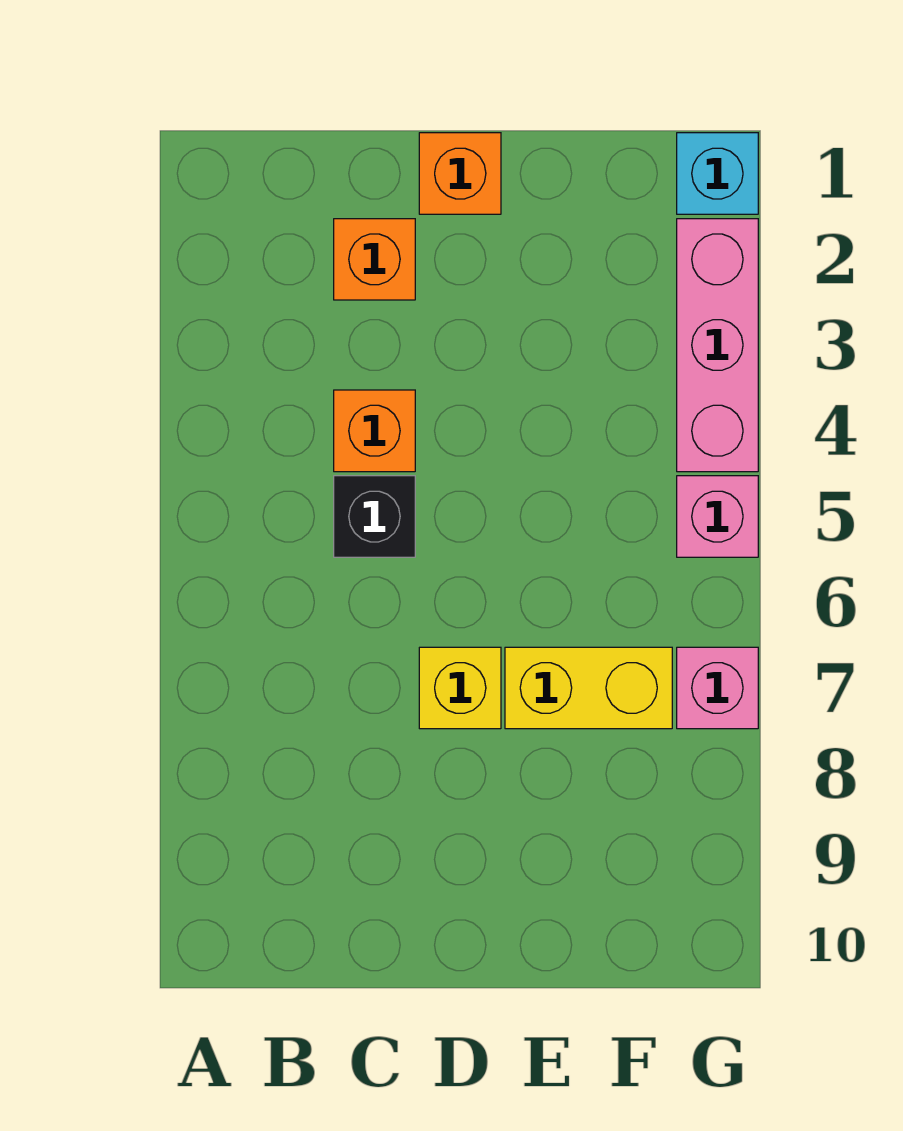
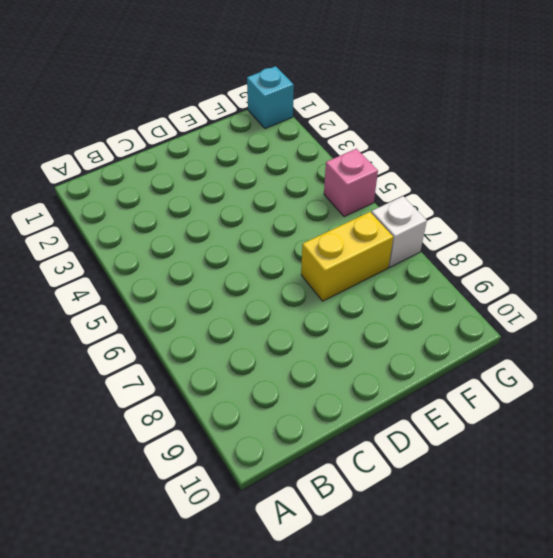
white brick G7 level 1 -> pink brick G7 level 1
none -> orange brick C2 level 1
none -> orange brick C4 level 1

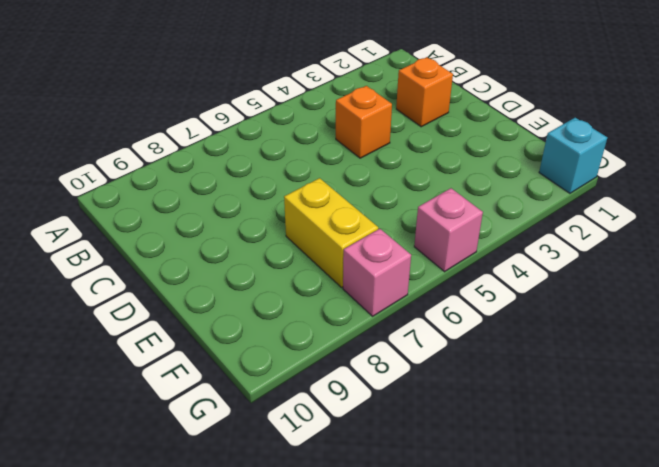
none -> black brick C5 level 1
none -> orange brick D1 level 1

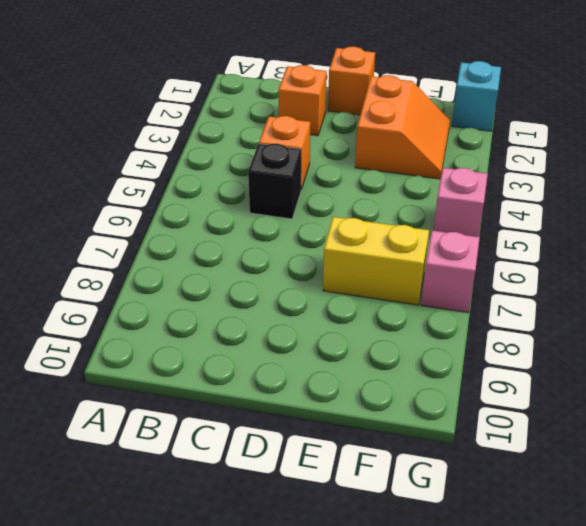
orange slope E2:F3 level 1 top E -> none
none -> yellow brick D7 level 1
none -> pink brick G2:G4 level 1

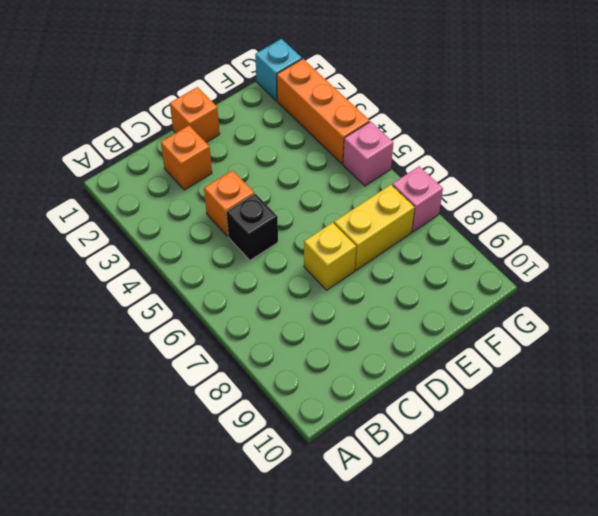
orange brick G2:G4 level 1 -> pink brick G2:G4 level 1

